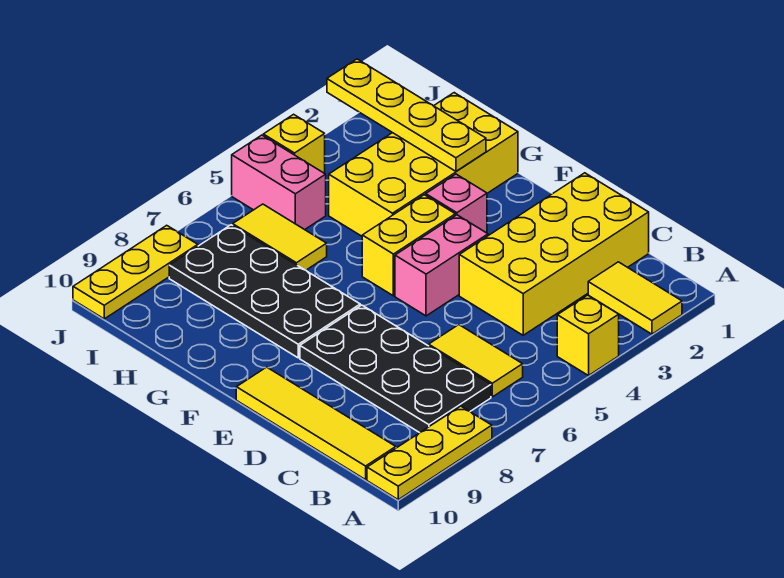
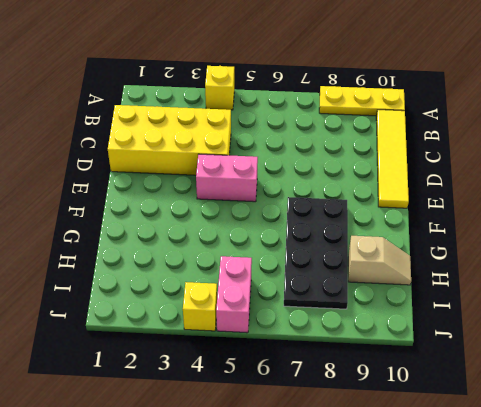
tan slope H9:H10 level 1 top 9 -> none
none -> yellow tile A2:B2 level 1
none -> yellow tile B6:C6 level 1
none -> black plate B7:E8 level 1

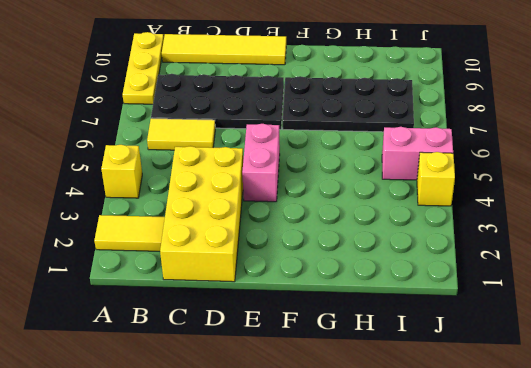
none -> pink brick F3 level 1
none -> yellow brick F4:F5 level 1
none -> yellow brick G1:H4 level 1

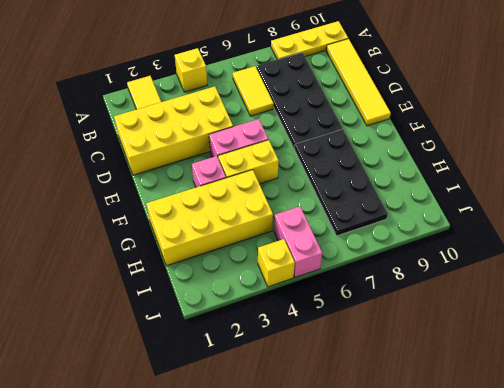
none -> yellow tile H6:I6 level 1
none -> yellow plate J8:J10 level 1
none -> yellow plate G2:J2 level 2

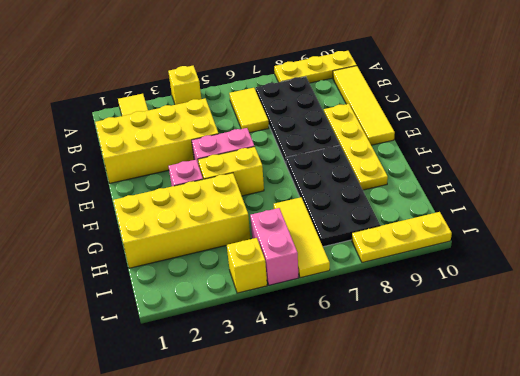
yellow plate D9:G9 level 1 -> yellow plate G2:J2 level 2
yellow tile H6:J6 level 1 -> yellow tile H6:I6 level 1

